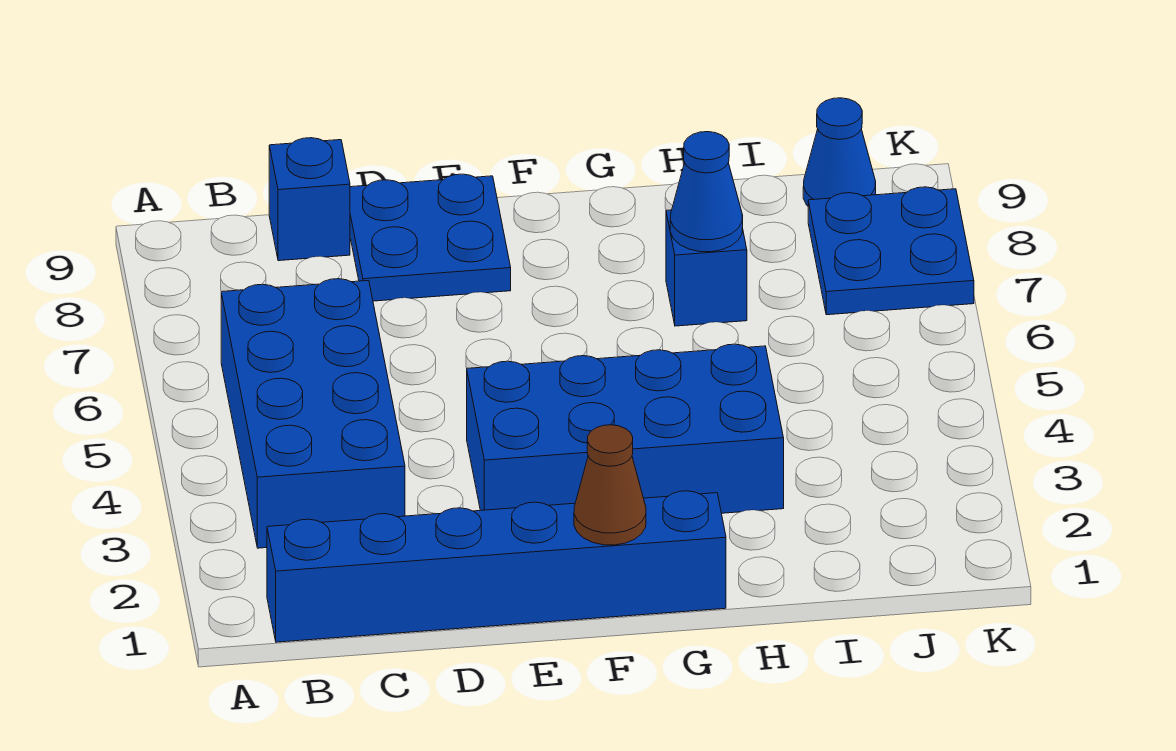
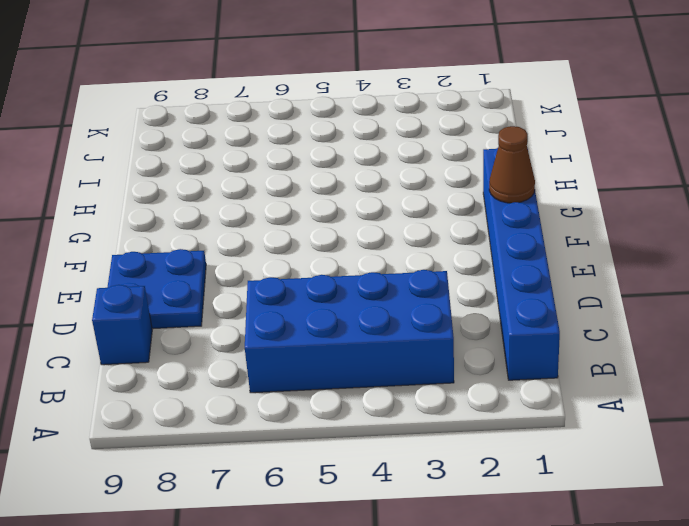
none -> blue brick E3:H4 level 1
none -> blue brick H7 level 1

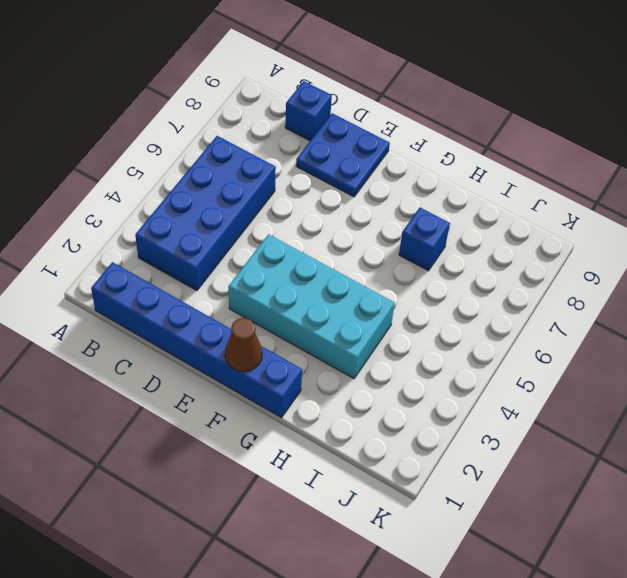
cyan brick E3:H4 level 1 -> blue brick E3:H4 level 1
none -> blue plate J7:K8 level 1
none -> blue cone J9 level 1

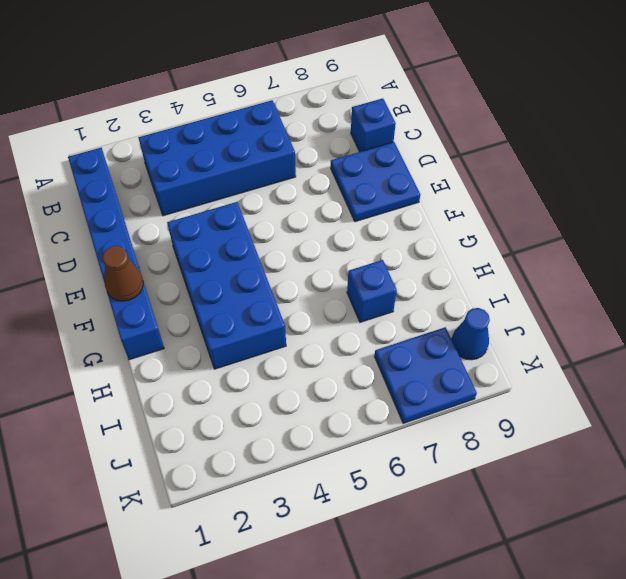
none -> blue cone H7 level 2

